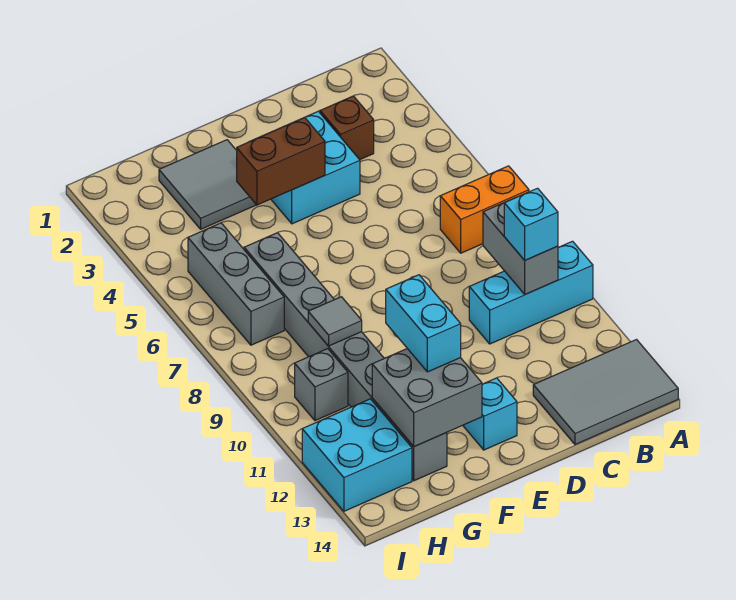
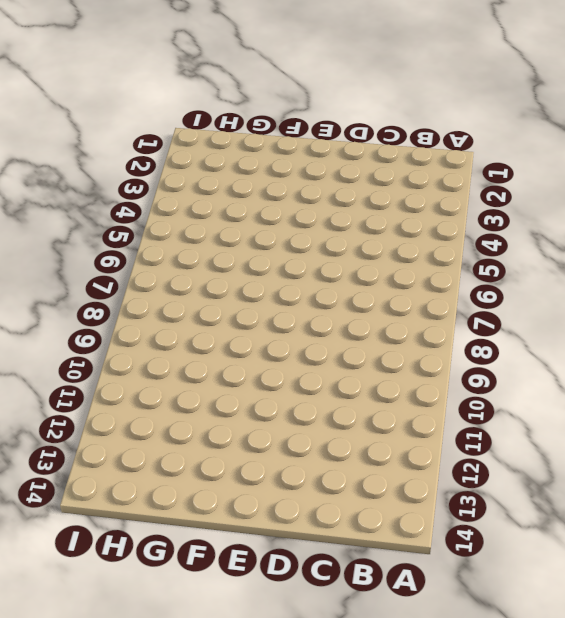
none -> orange brick A7:B7 level 1
none -> cyan brick A10:C10 level 1
none -> grey tile A13:C14 level 1

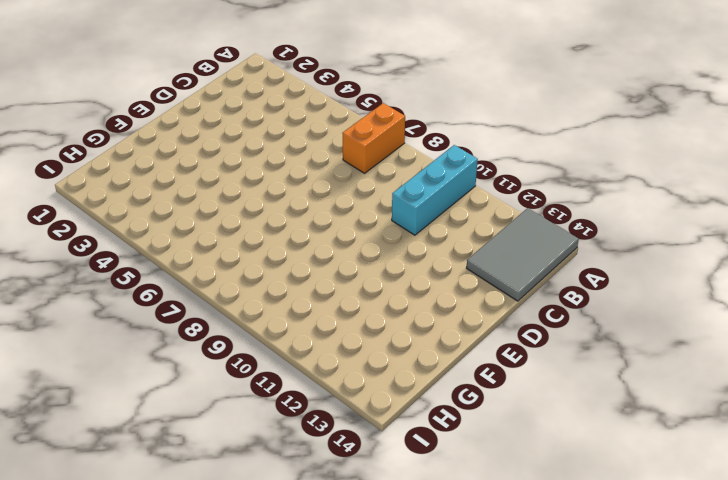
none -> brown brick C3 level 1
none -> cyan brick D3:E4 level 1
none -> cyan brick E13 level 1

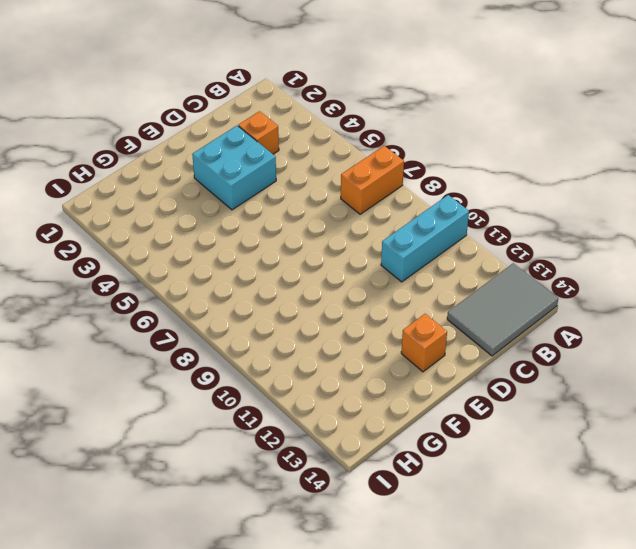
orange brick C3 level 1 -> brown brick C3 level 1
orange brick E13 level 1 -> cyan brick E13 level 1
none -> grey tile F2:G3 level 1
none -> grey brick G6:G13 level 1
none -> grey brick H5:H7 level 1

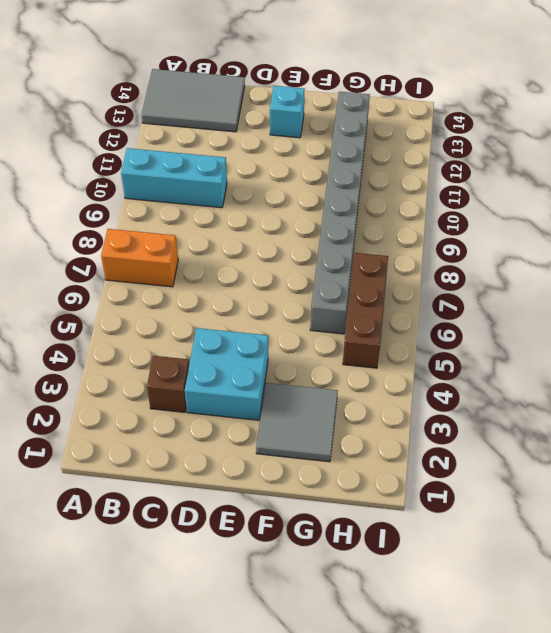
brown brick H5:H7 level 1 -> grey brick H5:H7 level 1
none -> grey brick H10 level 1
none -> cyan brick H12:I13 level 1
none -> grey brick B9:B10 level 2

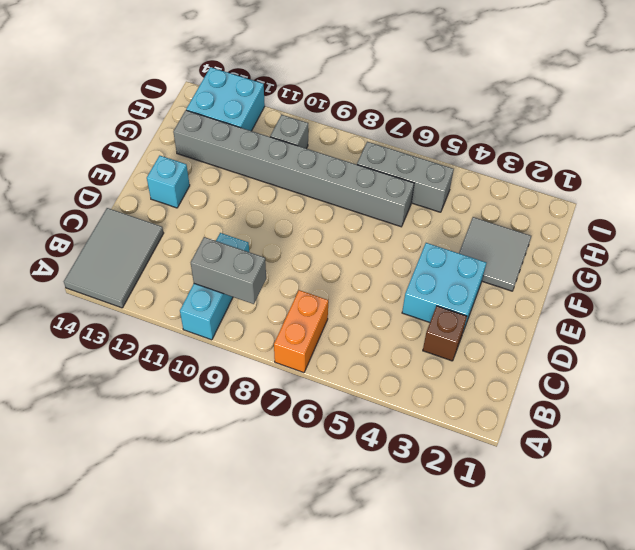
none -> brown brick E4:F4 level 2
none -> grey brick F12:G13 level 2
none -> grey tile G9 level 2

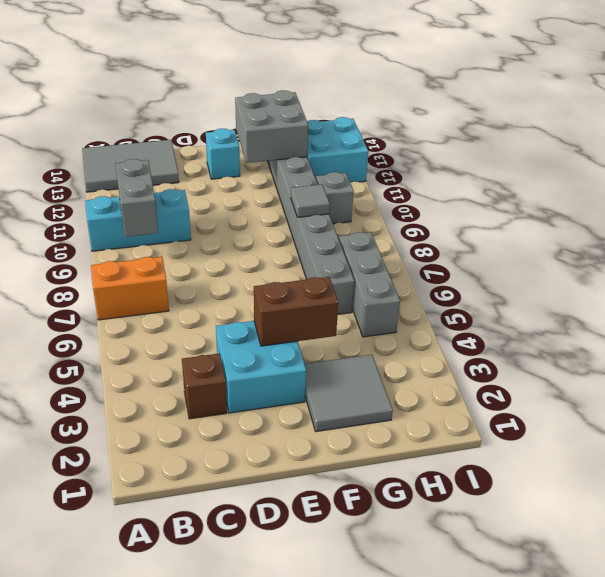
none -> cyan brick B10 level 3
none -> cyan brick F11:F12 level 3

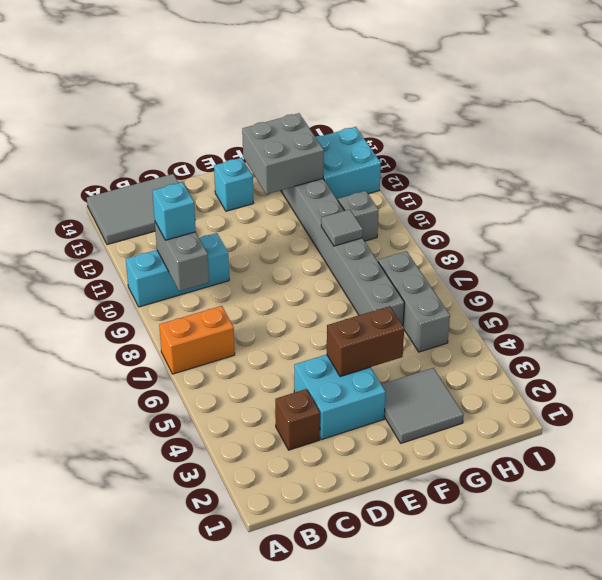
none -> cyan brick F11:F12 level 3

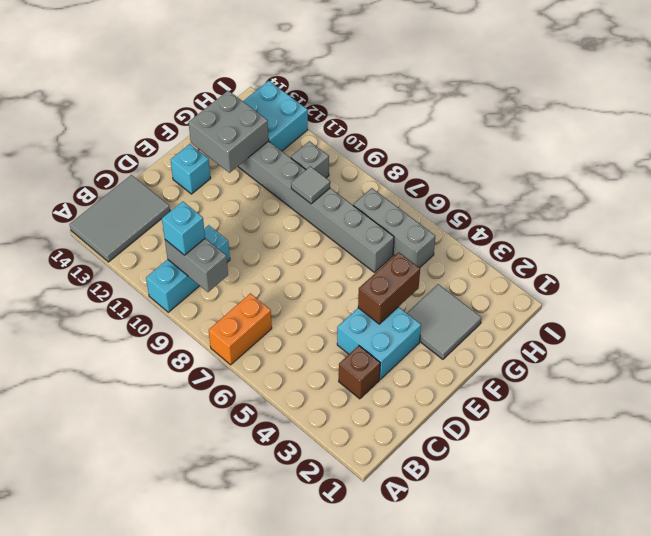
none -> cyan brick F11:F12 level 3

